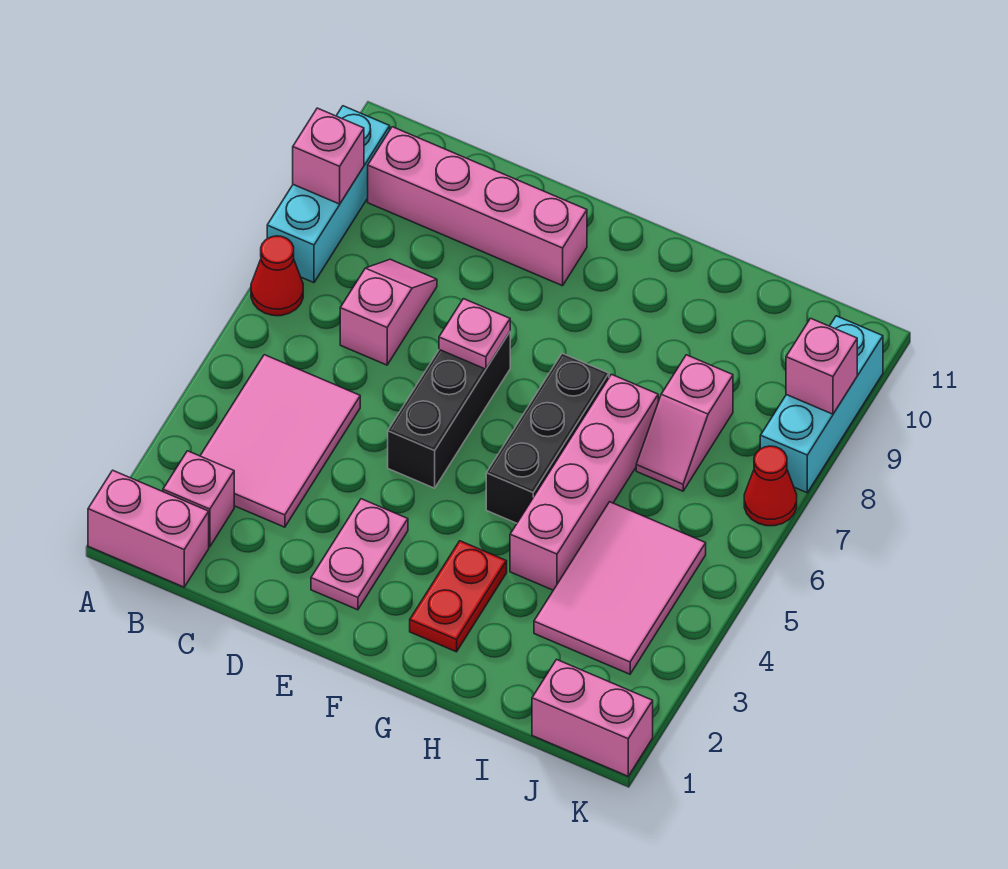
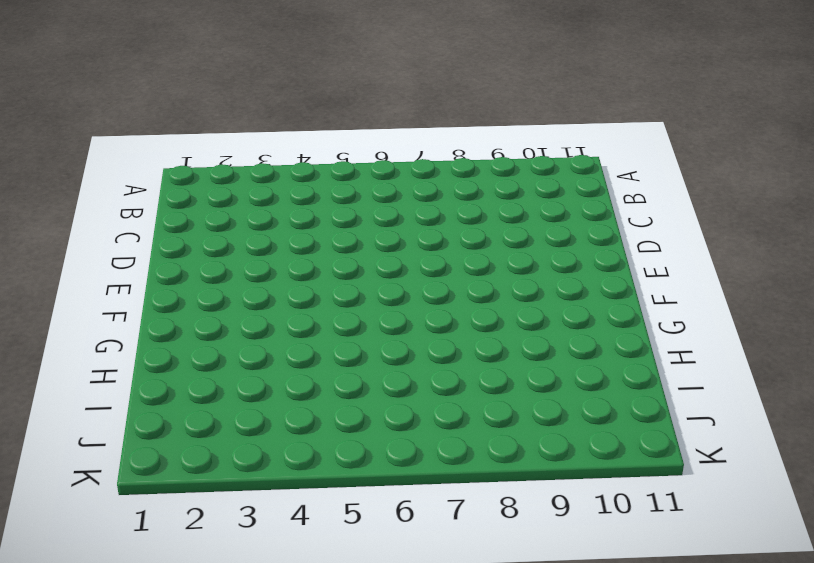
none -> pink brick A1:B1 level 1
none -> red cone A7 level 1
none -> cyan brick A8:A10 level 1

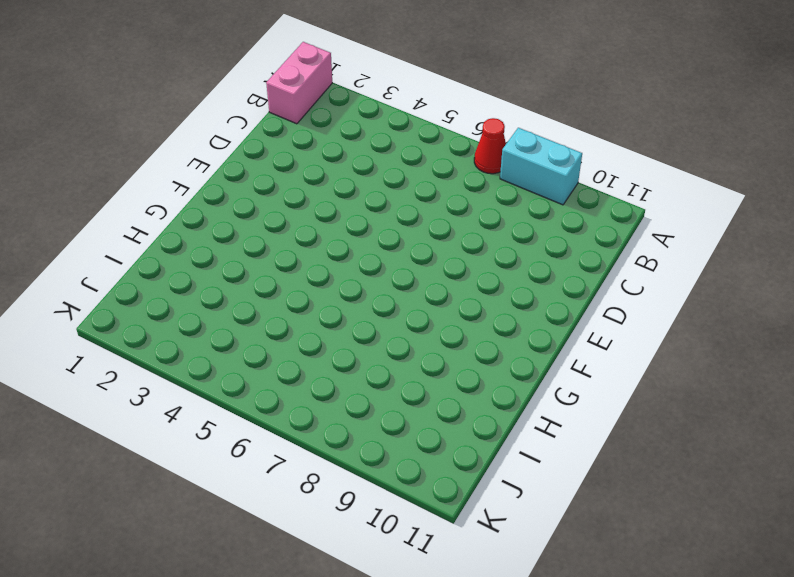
cyan brick A8:A9 level 1 -> cyan brick A8:A10 level 1
none -> pink brick B2 level 1
none -> pink tile B3:C5 level 1
none -> pink brick B10:E10 level 1

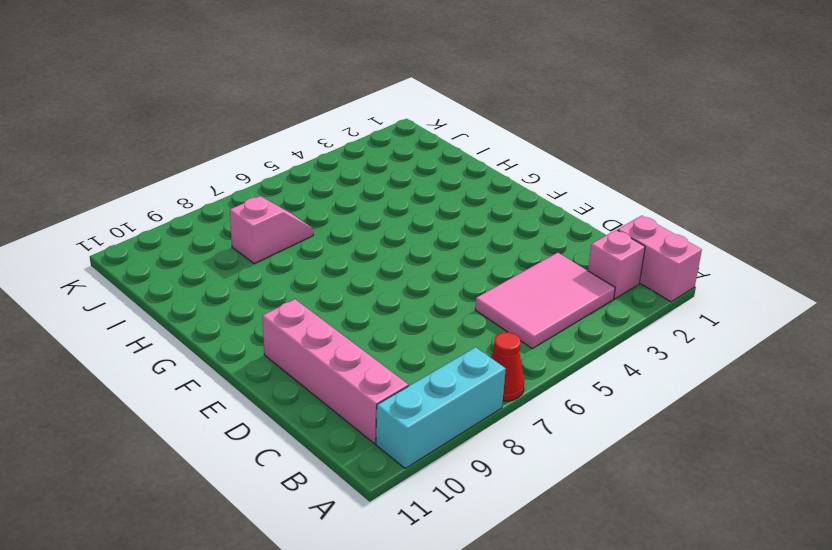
none -> pink slope C7:C8 level 1 top 7
none -> pink plate E2:E3 level 1
none -> black brick E5:E7 level 1

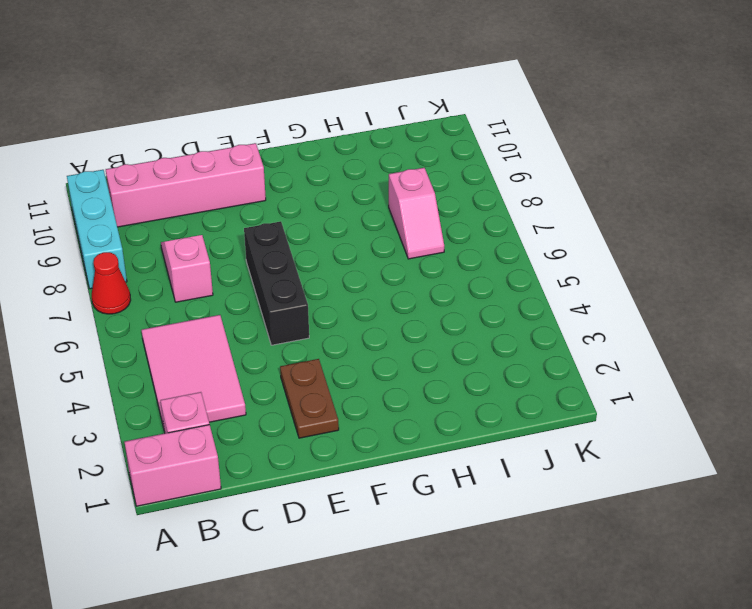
brown plate E2:E3 level 1 -> pink plate E2:E3 level 1
none -> red plate G2:G3 level 1
none -> black brick G5:G7 level 1
none -> pink brick H4:H7 level 1

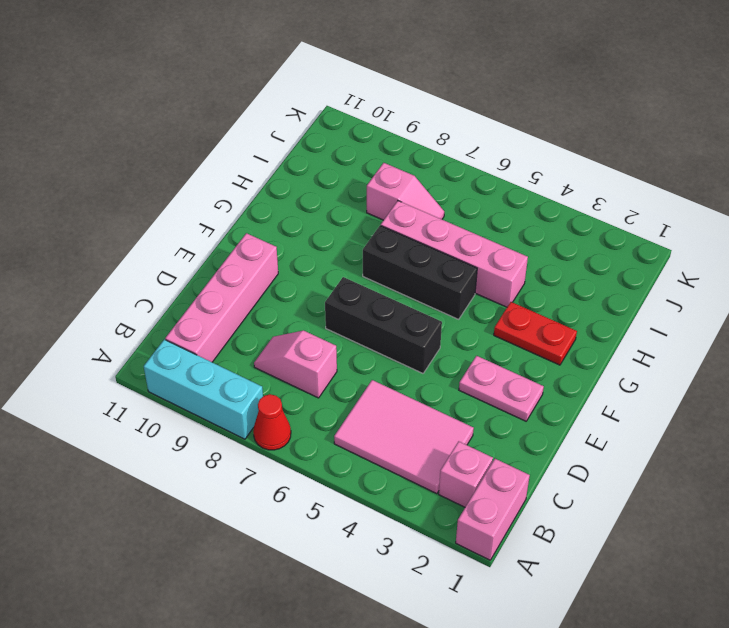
none -> pink tile I3:J5 level 1
none -> pink brick J1:K1 level 1
none -> red cone K7 level 1

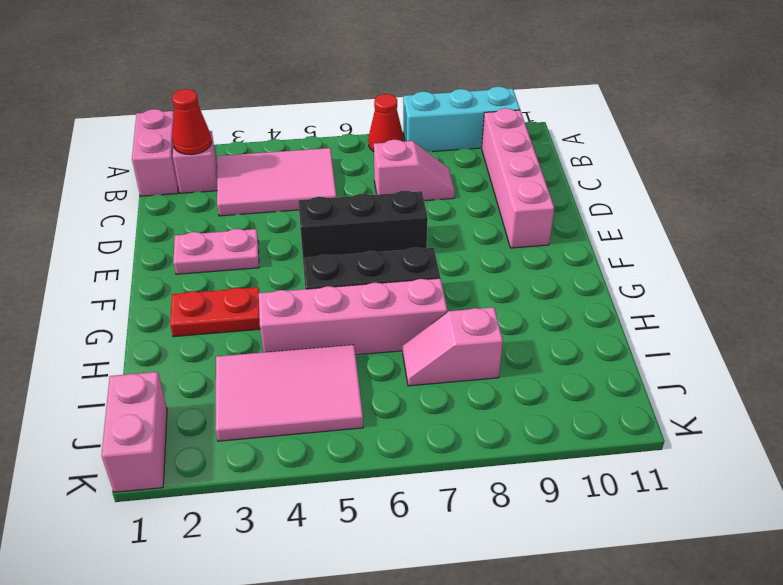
red cone B2 level 2 -> red cone K7 level 1
none -> cyan brick K8:K10 level 1
none -> pink brick A9 level 2
none -> pink plate E7 level 2

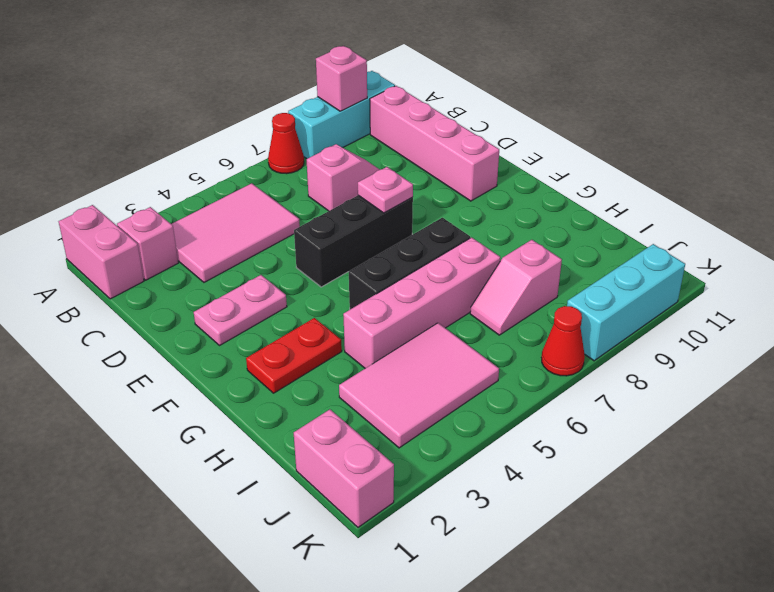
none -> pink brick K9 level 2

